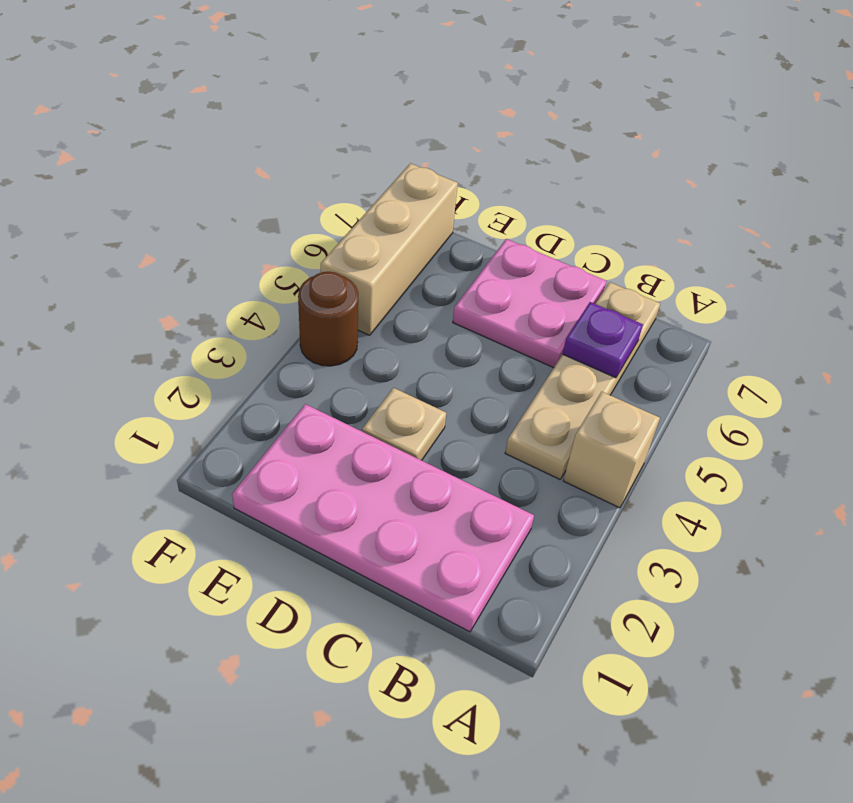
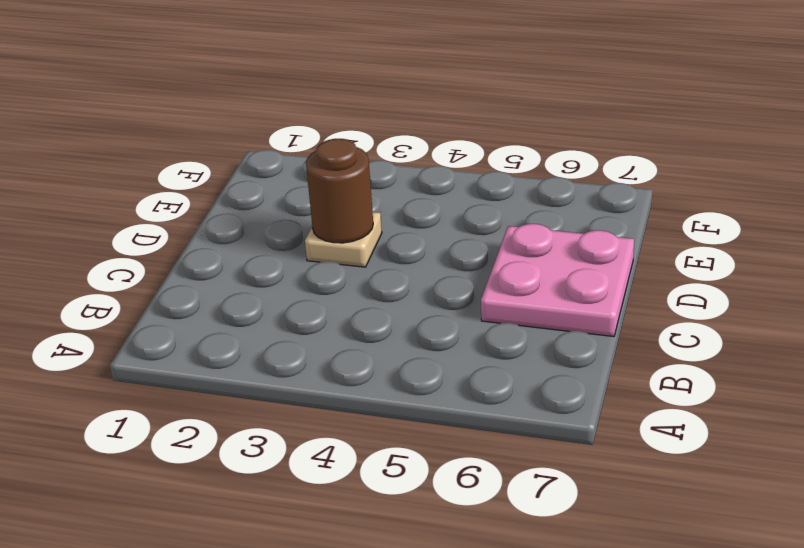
brown round brick D3 level 2 -> brown round brick F4 level 1
none -> tan brick A4 level 1
none -> pink plate B1:E2 level 1

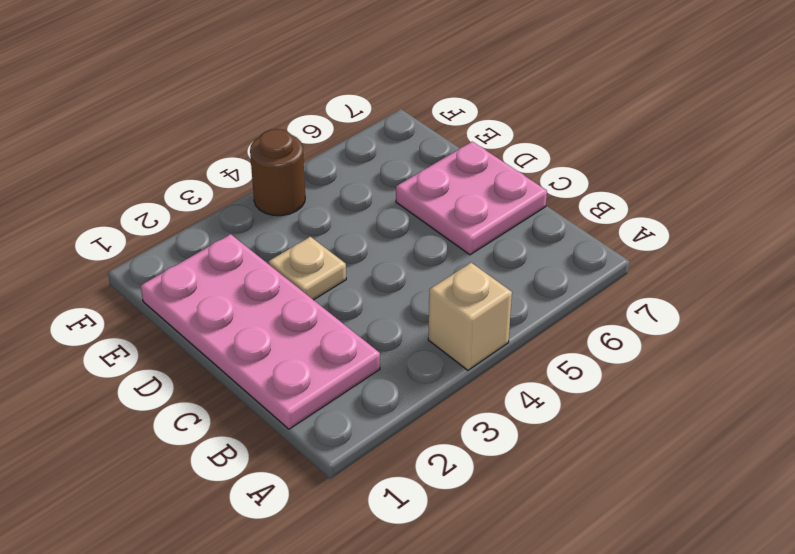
none -> tan plate B4:B7 level 1
none -> tan brick F5:F7 level 1

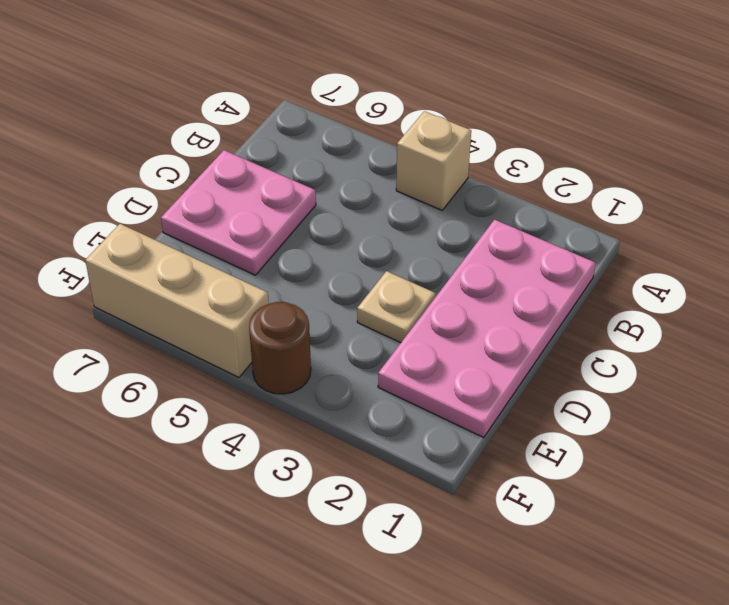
none -> tan plate B4:B7 level 1
none -> purple plate B6 level 2

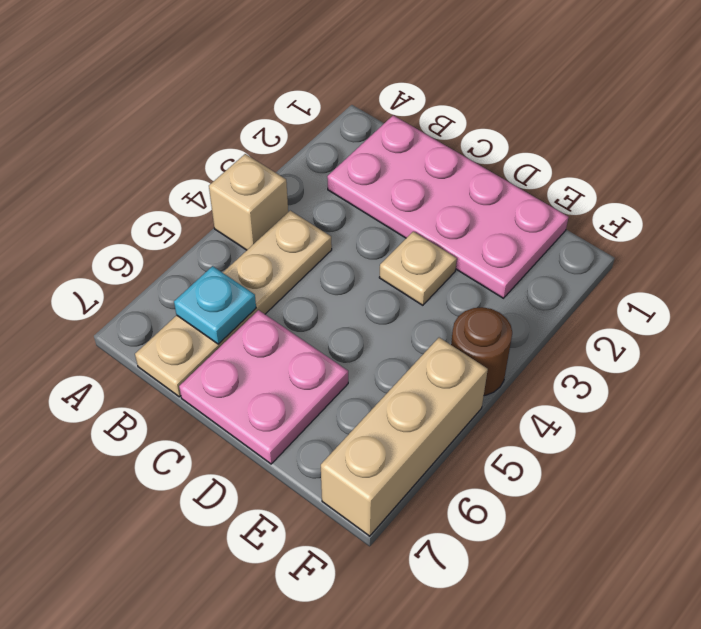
cyan plate B6 level 2 -> purple plate B6 level 2

